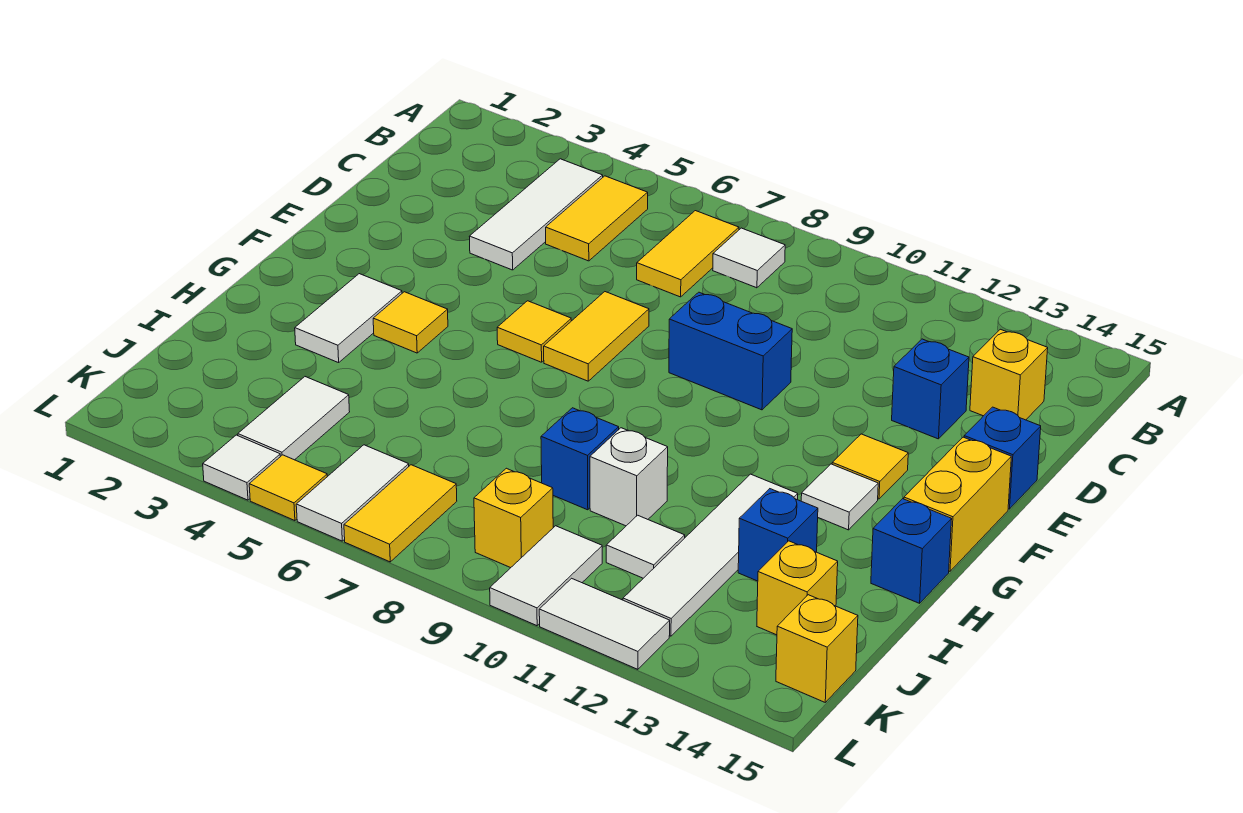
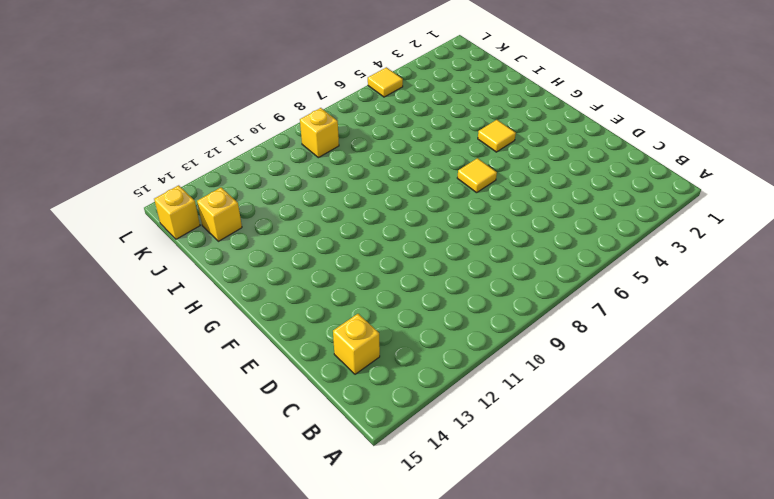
none -> white tile B4:D4 level 1
none -> yellow tile B5:C5 level 1
none -> yellow tile B7:C7 level 1
none -> white tile B8 level 1

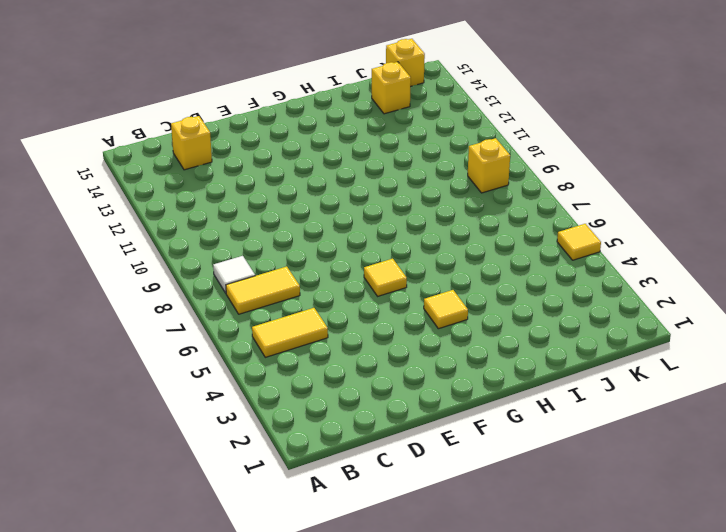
none -> white tile B4:D4 level 1
none -> blue brick D13 level 1
none -> yellow tile E7:F7 level 1
none -> blue brick E9:E10 level 1

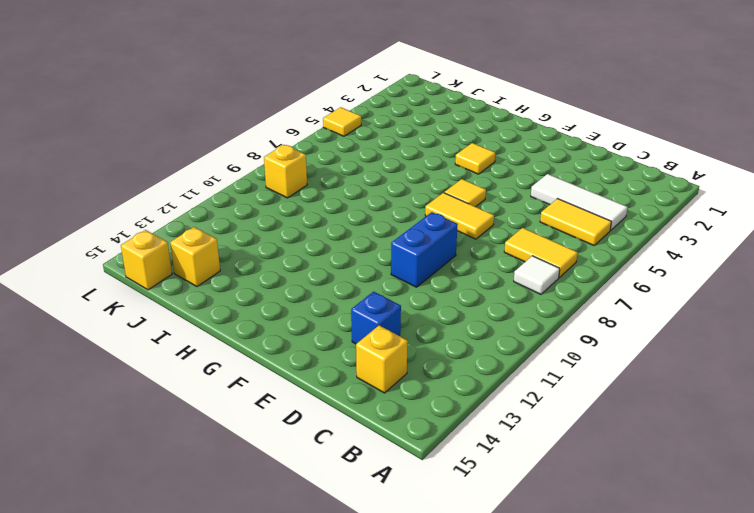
none -> blue brick E15 level 1
none -> yellow tile F13 level 1
none -> yellow brick F15:G15 level 1
none -> white tile G3:H3 level 1

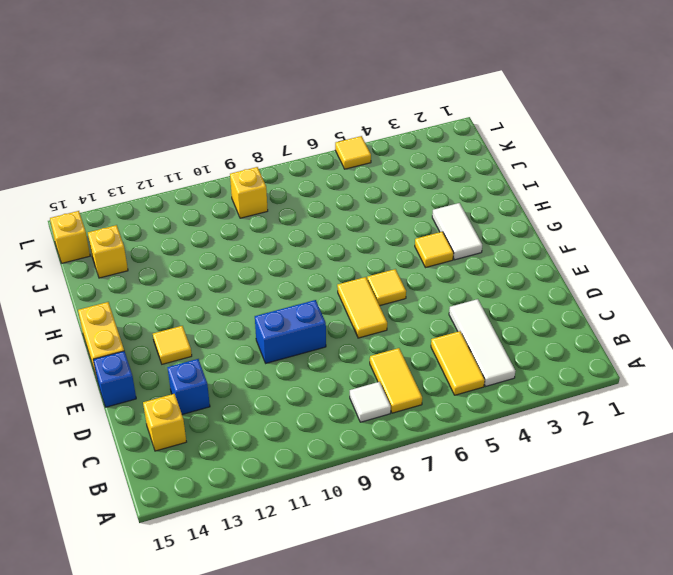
none -> white tile G13 level 1
none -> white tile H12:K12 level 1
none -> blue brick H15 level 1
none -> blue brick I9 level 1

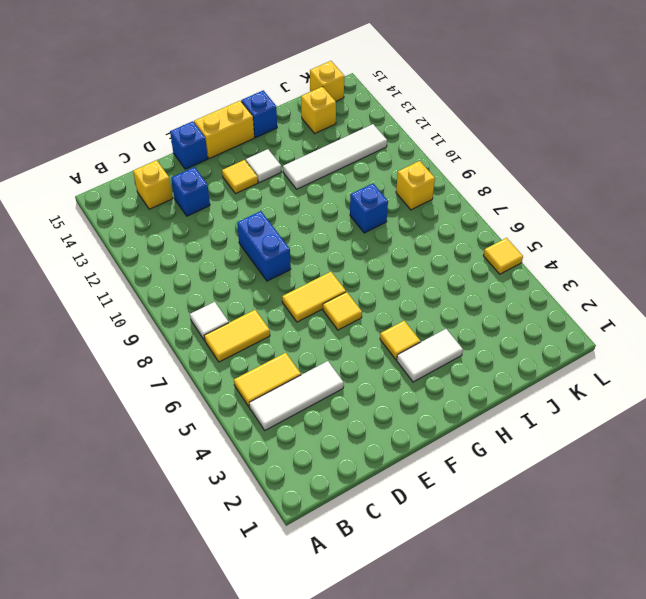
none -> white brick I10 level 1
none -> blue brick I13 level 1
none -> white tile J4:K4 level 1
none -> white tile J11 level 1

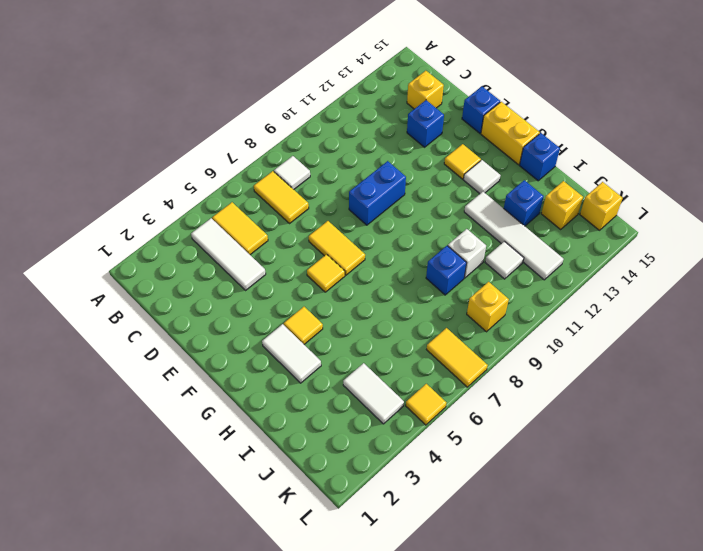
none -> white tile K6:L6 level 1
none -> white tile K10:L10 level 1
none -> white tile L4 level 1
none -> white tile L11:L12 level 1

